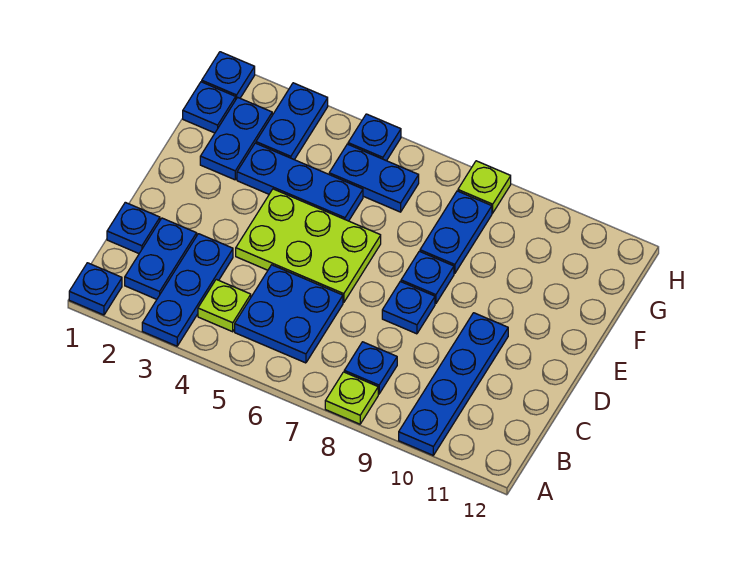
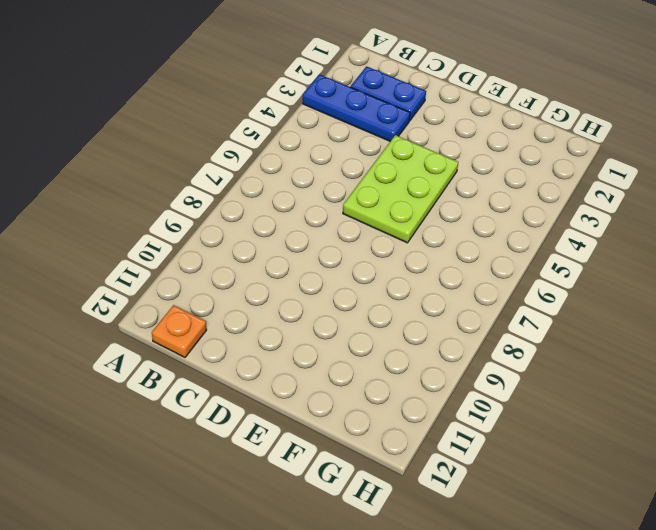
orange plate B12 level 1 -> none
none -> blue plate A1 level 1
none -> lime plate A8 level 1
none -> blue plate A10:D10 level 1

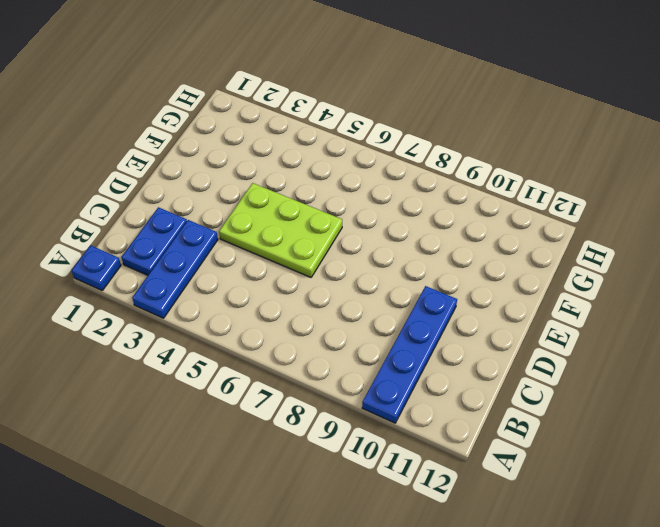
none -> lime plate A8 level 1
none -> lime plate B4 level 1
none -> blue plate B5:C6 level 1

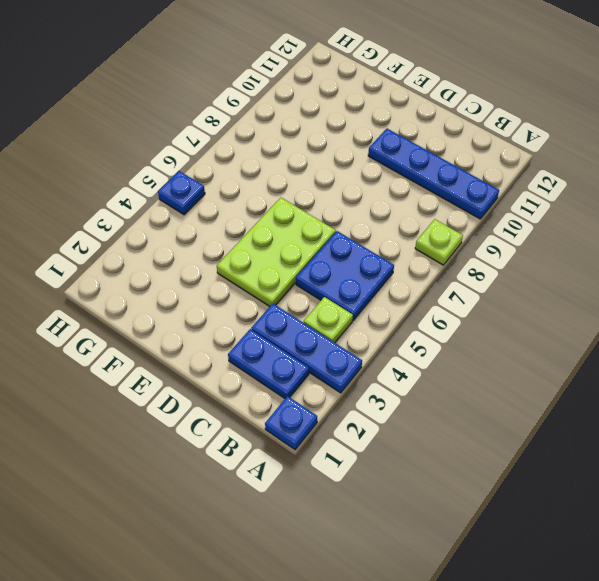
none -> blue plate B8 level 1
none -> blue plate C1 level 1
none -> blue plate D8 level 1

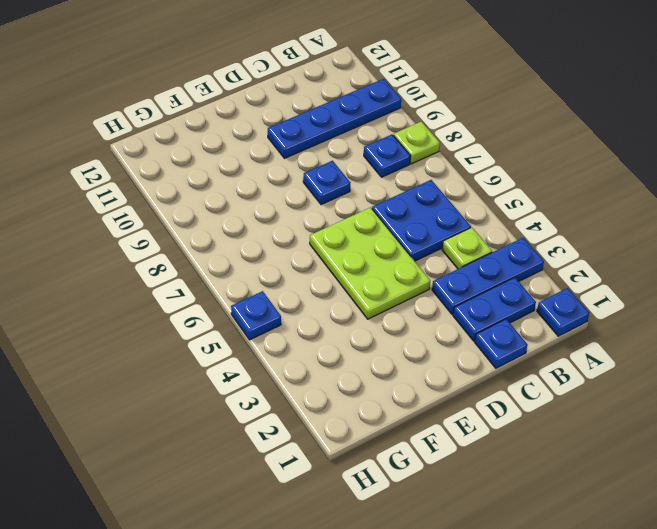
none -> blue plate E8 level 1
none -> blue plate F2:G2 level 1
none -> blue plate F3:F5 level 1

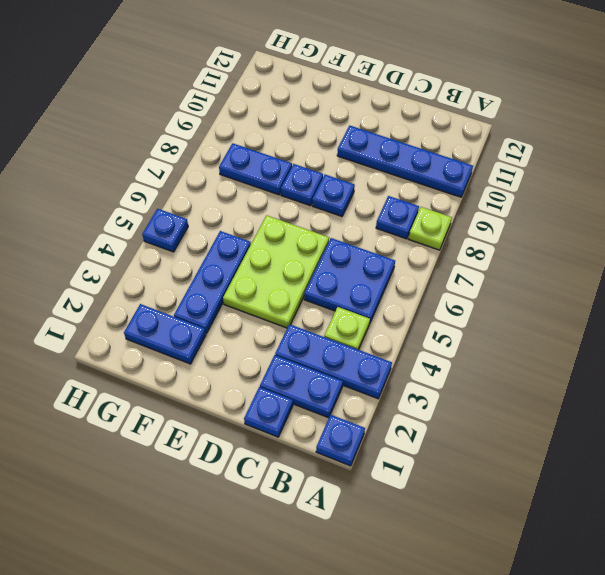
none -> blue plate G1 level 1
none -> blue plate G3:H3 level 1
none -> blue plate G5:G6 level 1

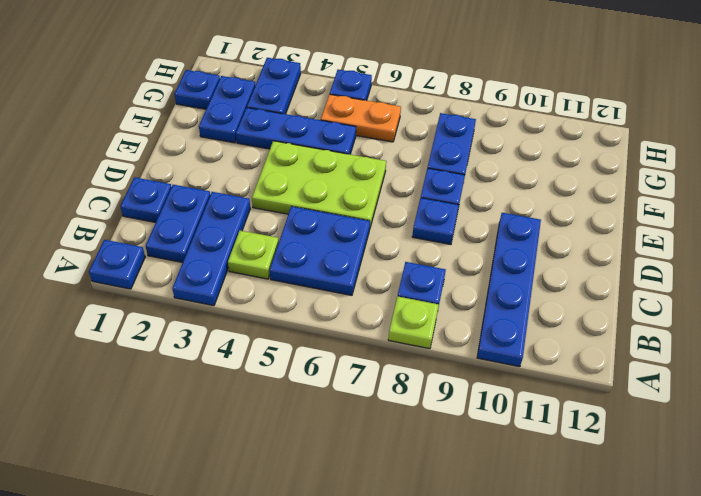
orange plate G5:G6 level 1 -> blue plate G5:G6 level 1
none -> blue plate H1 level 1
none -> lime plate H8 level 1

